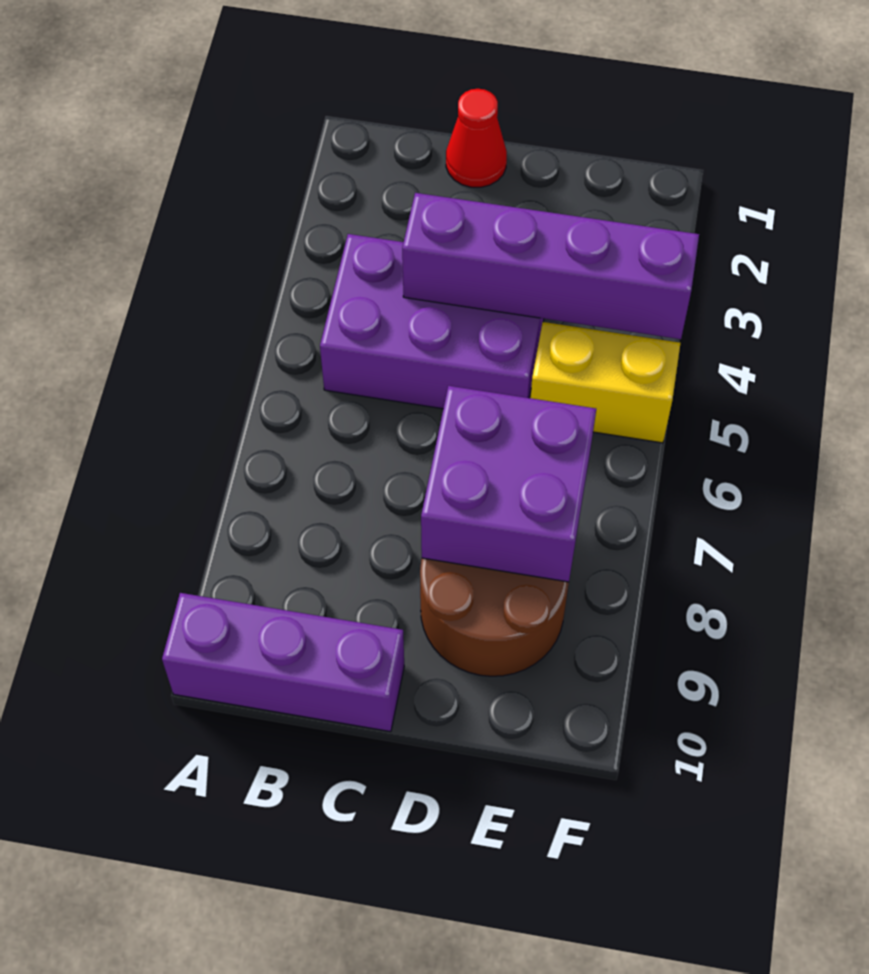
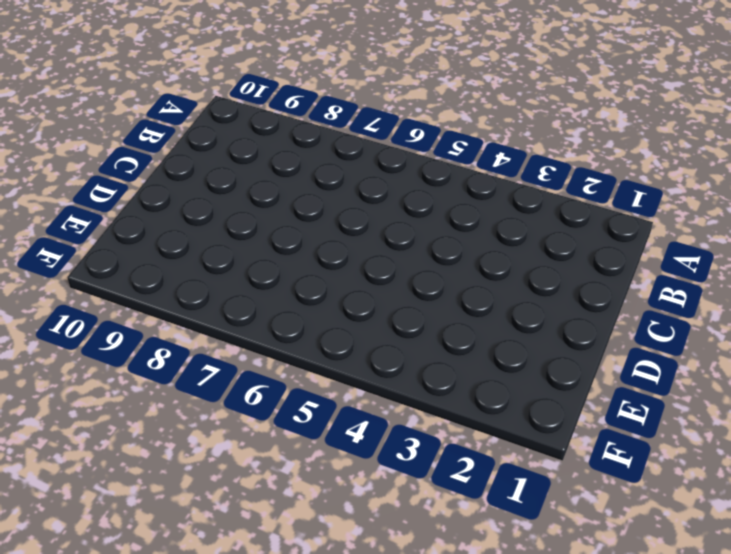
none -> purple brick A10:C10 level 1
none -> purple brick B4:D5 level 1

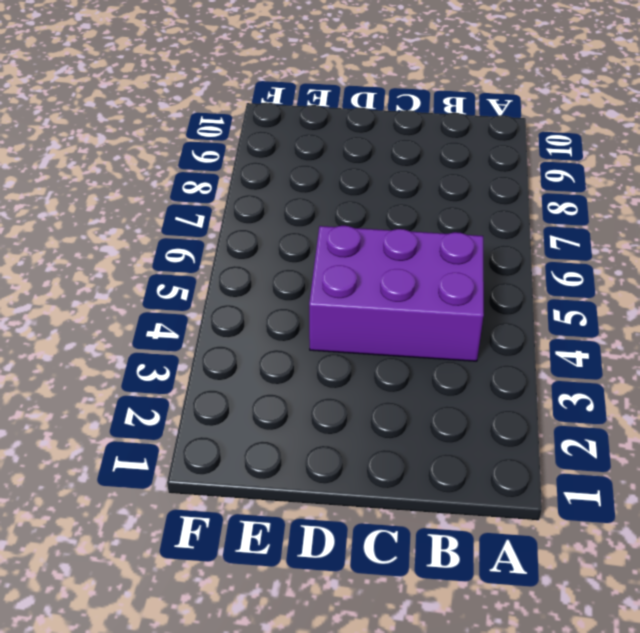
none -> purple brick A10:C10 level 1
none -> red cone C1 level 1

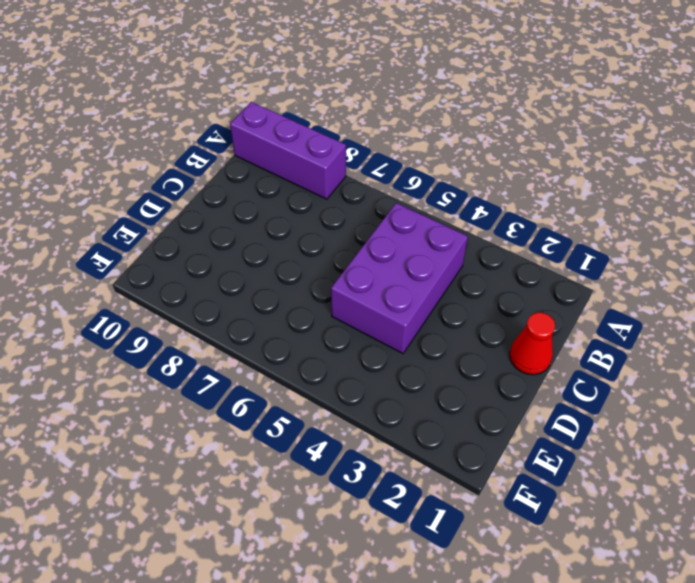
purple brick A8:A10 level 1 -> purple brick A10:C10 level 1
none -> brown round brick D8:E9 level 1
none -> yellow brick E5:F5 level 1

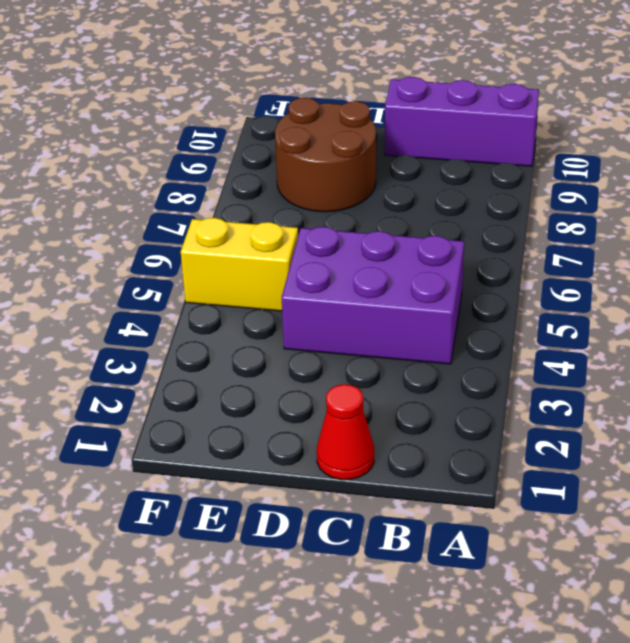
none -> purple brick C4:F4 level 2
none -> purple brick D7:E8 level 2

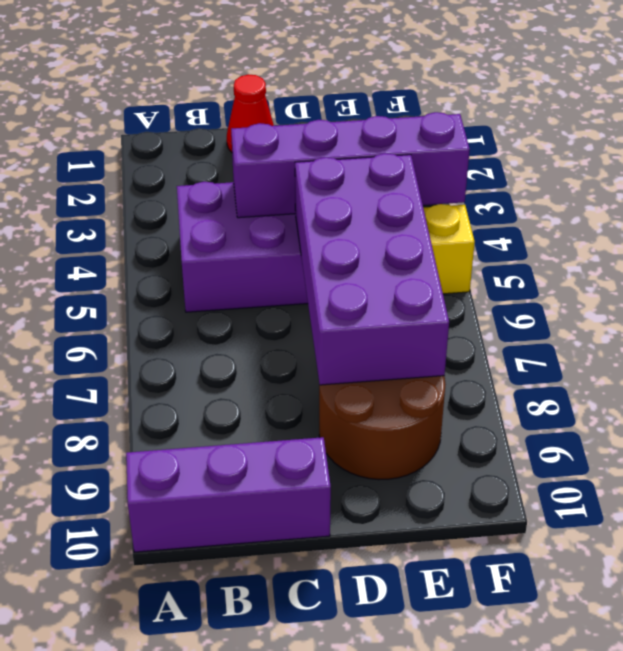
purple brick D5:E8 level 2 -> purple brick D7:E8 level 2

